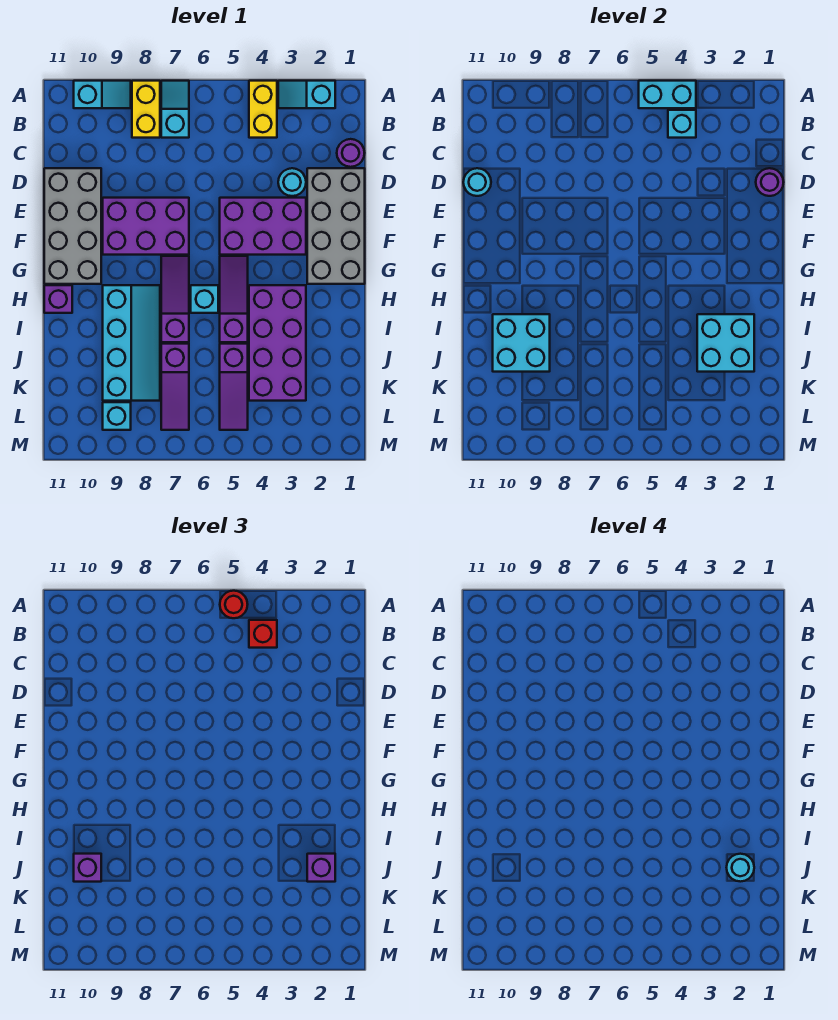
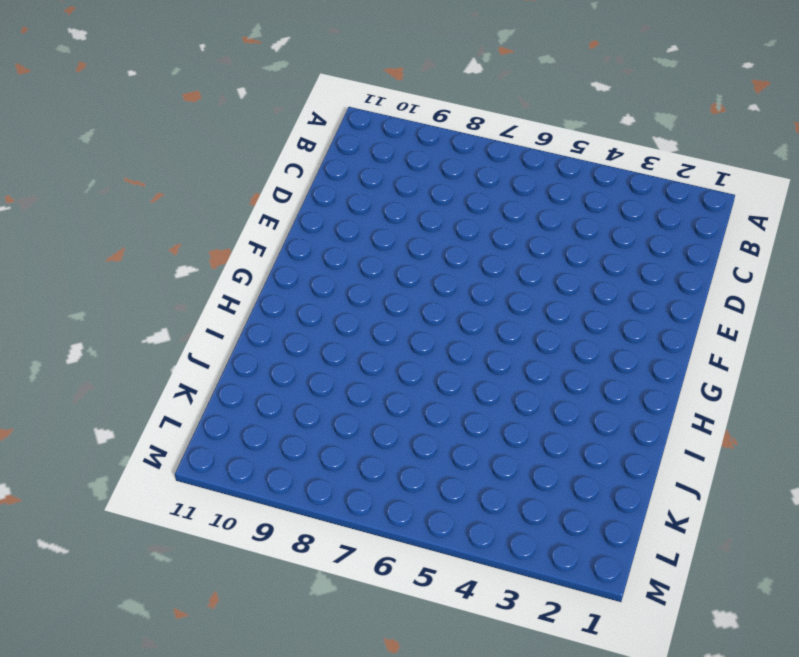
none -> cyan slope A2:A3 level 1 top 2
none -> yellow brick A4:B4 level 1
none -> cyan slope A7:B7 level 1 top B
none -> yellow brick A8:B8 level 1

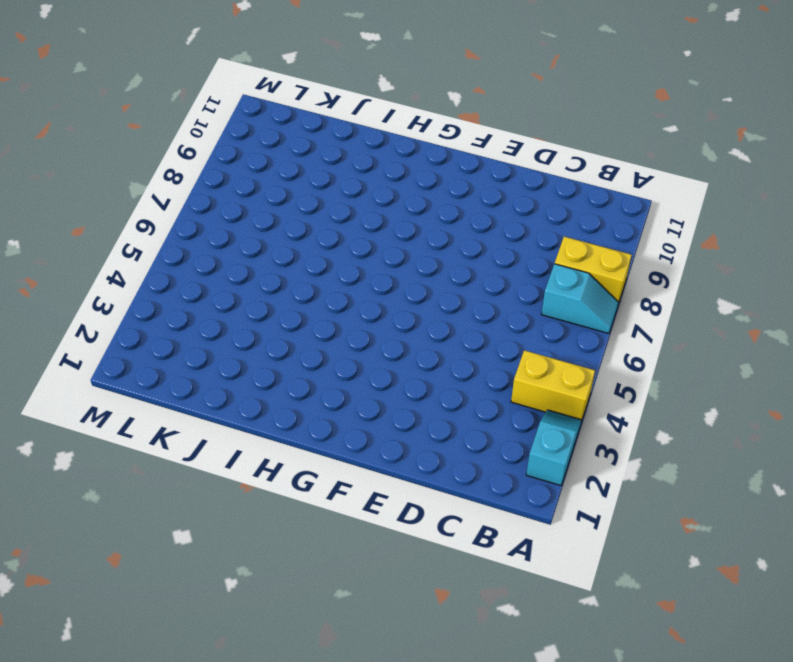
none -> cyan slope A9:A10 level 1 top 10
none -> purple round brick C1 level 1
none -> grey brick D1:G2 level 1
none -> cyan round brick D3 level 1

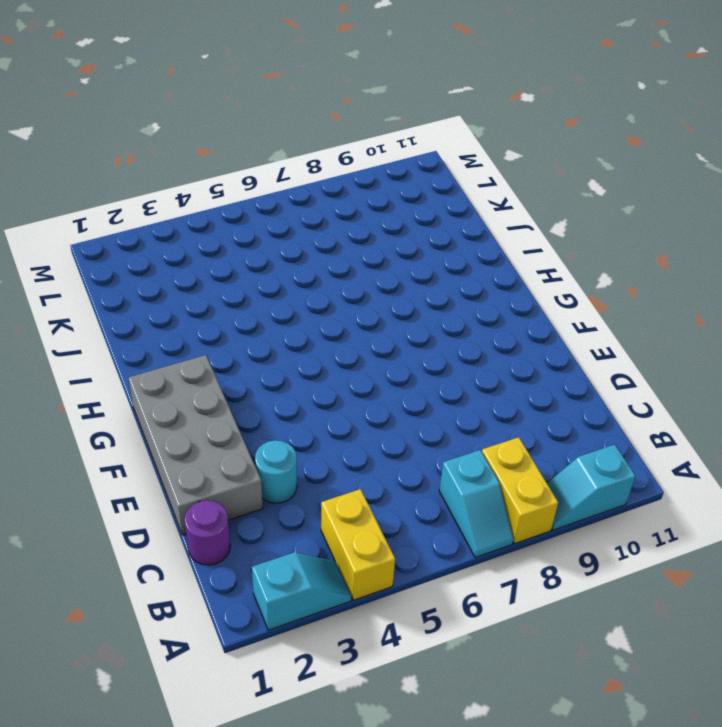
none -> grey brick D10:G11 level 1
none -> purple brick E3:F5 level 1
none -> purple brick E7:F9 level 1
none -> purple slope G5:I5 level 1 top I

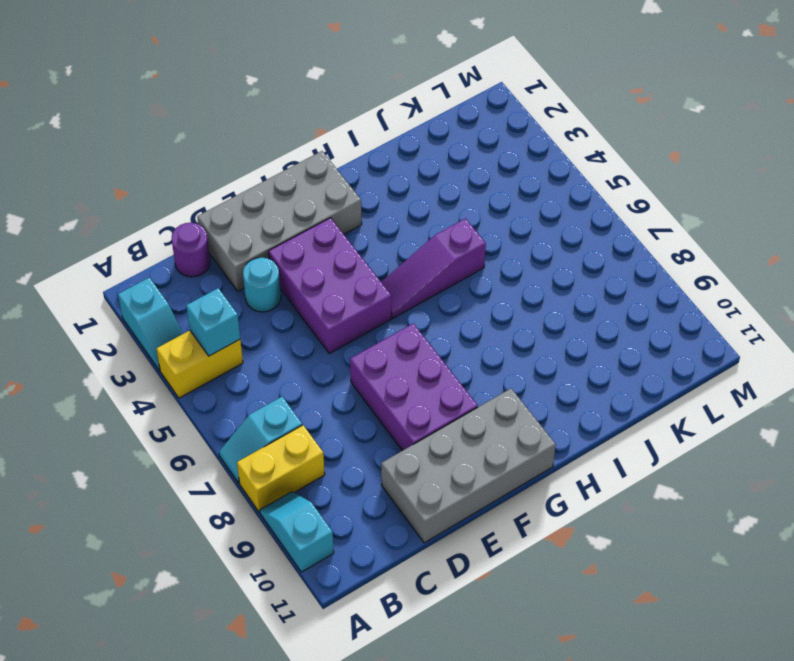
none -> purple slope G7:I7 level 1 top I
none -> purple brick H3:K4 level 1
none -> cyan brick H6 level 1
none -> cyan slope H8:K9 level 1 top 9

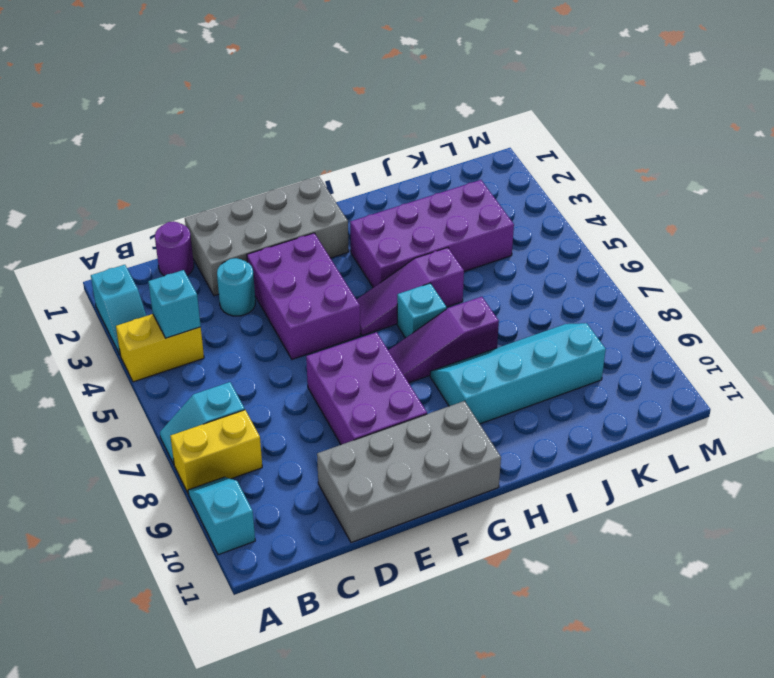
none -> purple brick H11 level 1
none -> purple slope J5:L5 level 1 top J
none -> purple slope J7:L7 level 1 top J
none -> cyan brick L9 level 1

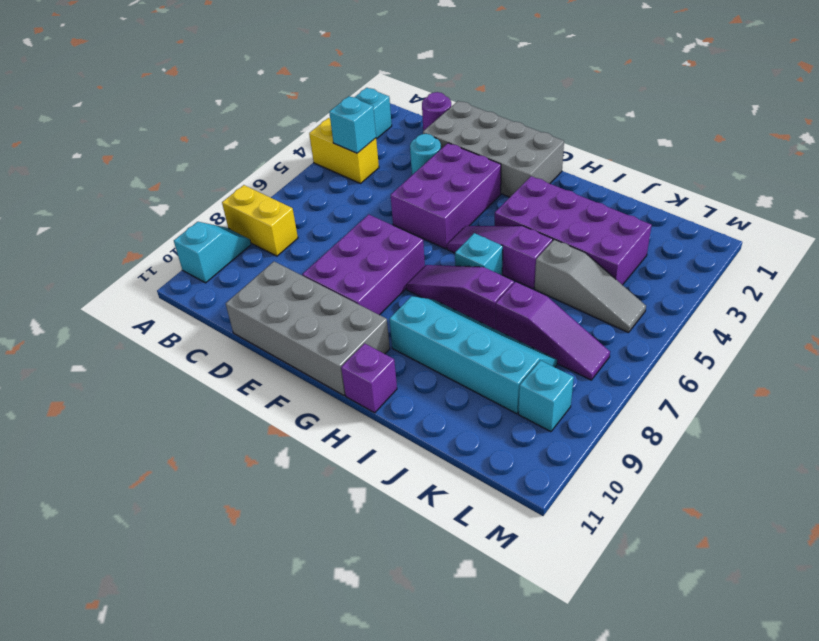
grey slope J5:L5 level 1 top J -> purple slope J5:L5 level 1 top J
none -> cyan slope A7:B7 level 1 top B
none -> cyan brick A4:A5 level 2
none -> purple round brick D1 level 2
none -> cyan round brick D11 level 2

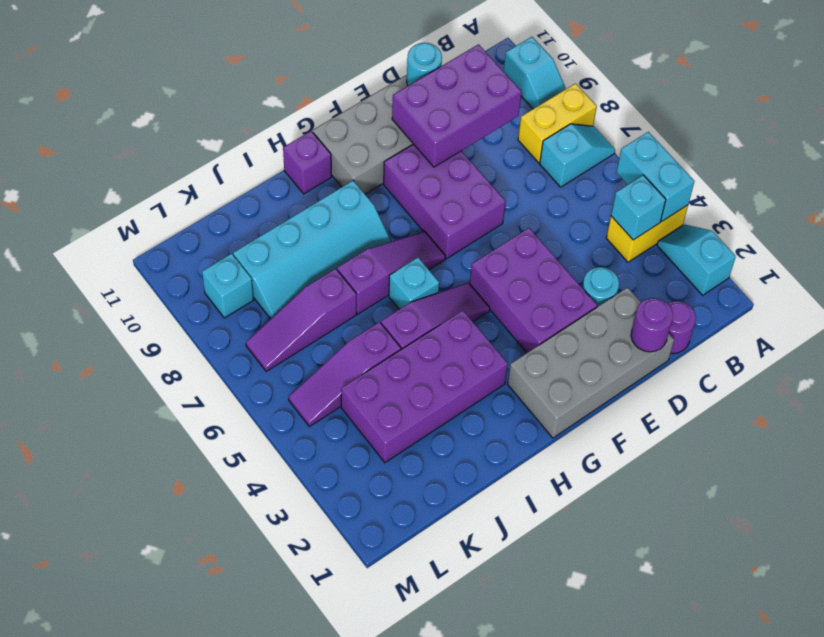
purple brick C9:E10 level 2 -> none
none -> cyan brick I2:J3 level 2
none -> cyan brick I9:J10 level 2
none -> red round brick A5 level 3
none -> red brick B4 level 3

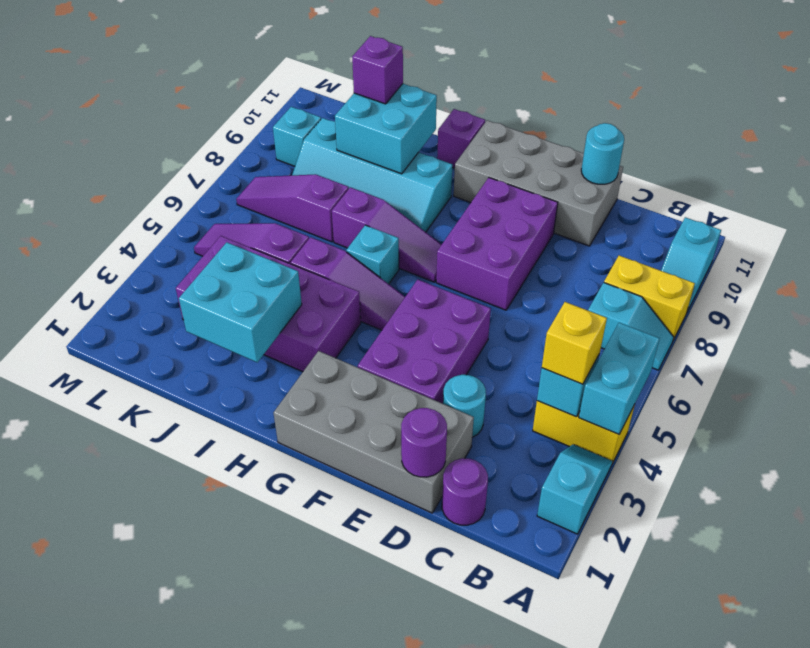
yellow brick B4 level 3 -> red brick B4 level 3
none -> red round brick A5 level 3
none -> purple brick J2 level 3
none -> cyan round brick J2 level 4

